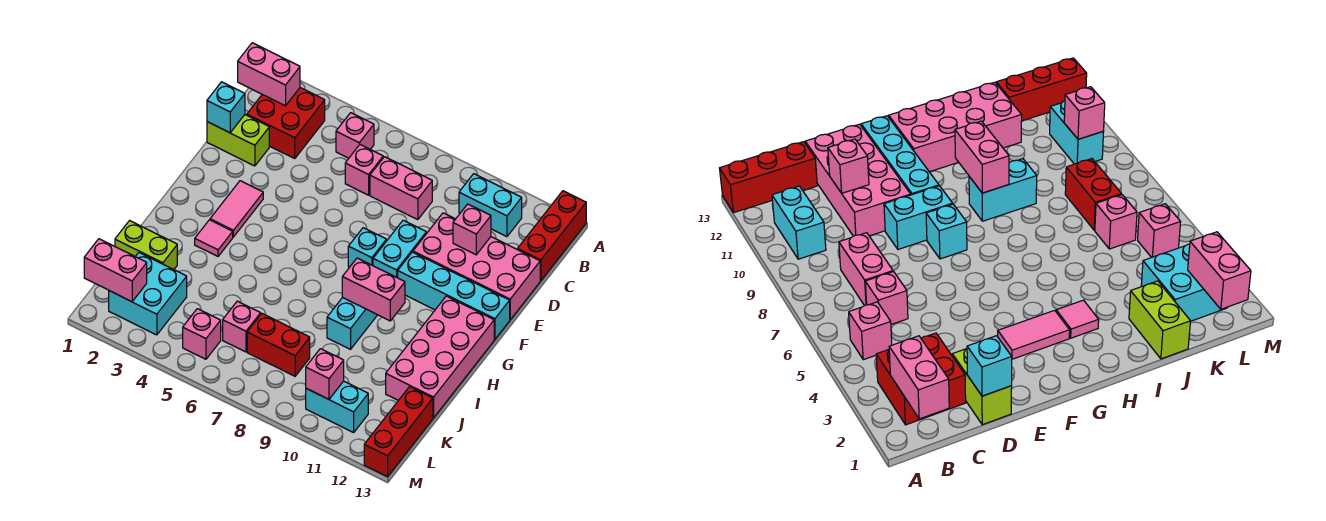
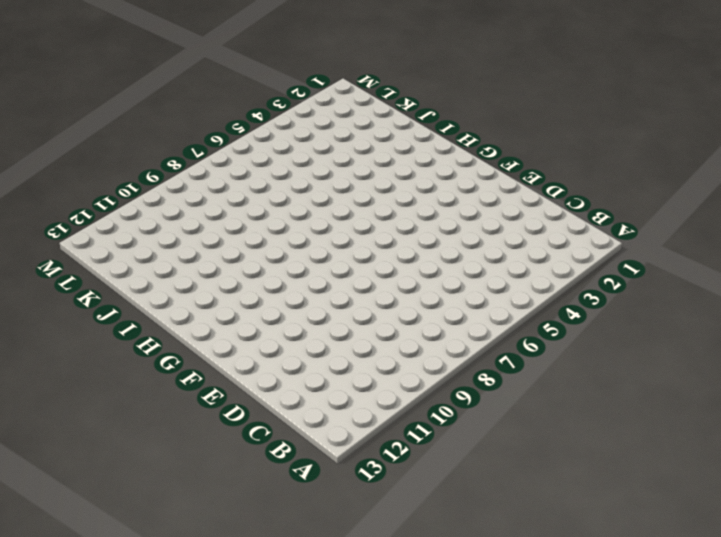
none -> red brick A13:C13 level 1
none -> red brick B2:C3 level 1
none -> pink brick B5 level 1

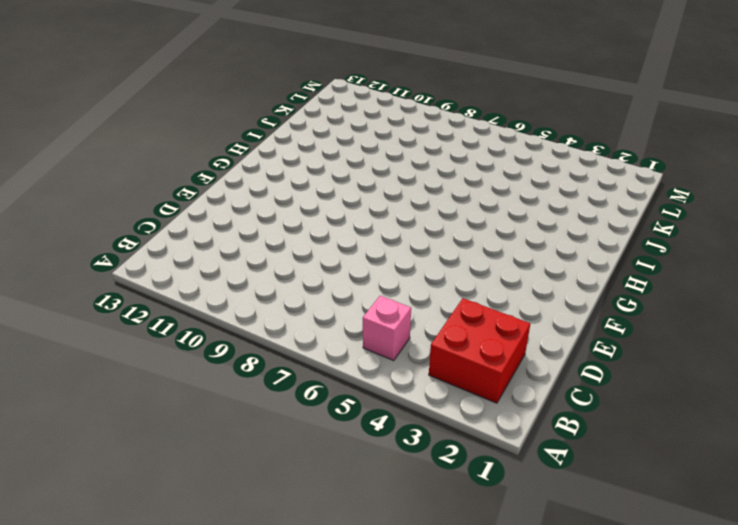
none -> red brick A13:C13 level 1
none -> cyan brick B10:B11 level 1
none -> pink brick C6 level 1

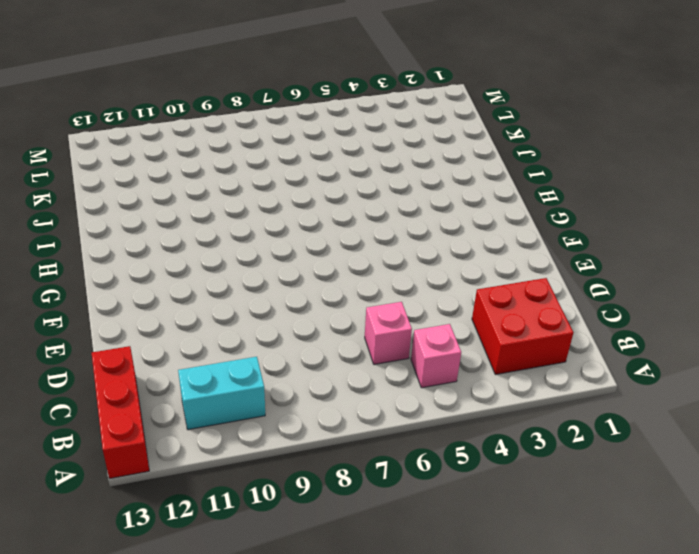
none -> pink brick C7:C8 level 1
none -> lime brick D1:D2 level 1
none -> pink brick D10:E13 level 1

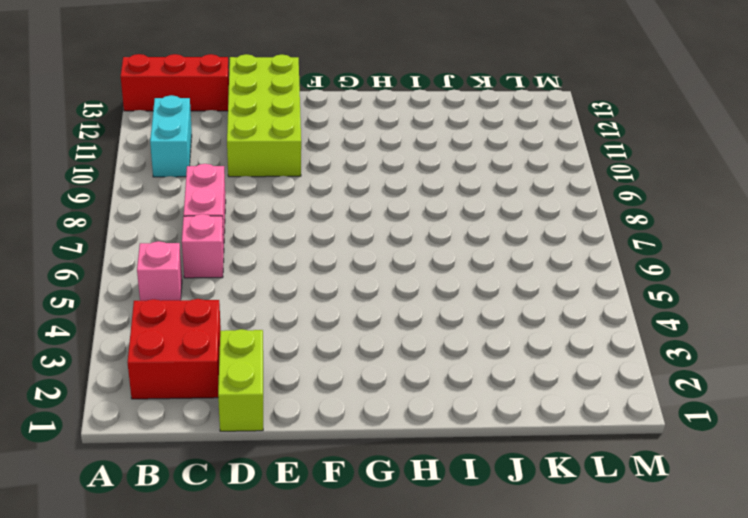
lime brick D10:E13 level 1 -> pink brick D10:E13 level 1
none -> cyan brick E9:F9 level 1
none -> pink tile F3:G3 level 1
none -> cyan brick F8 level 1

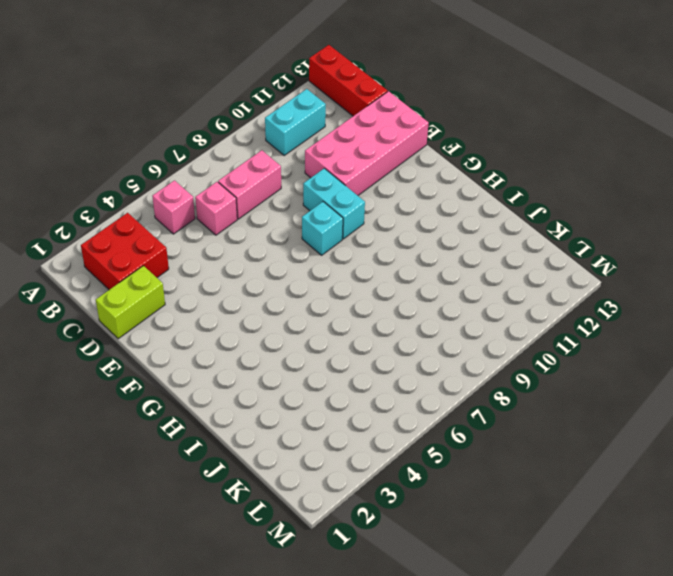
none -> pink tile F3:G3 level 1
none -> cyan brick F10:F13 level 1
none -> pink brick G12:J13 level 1

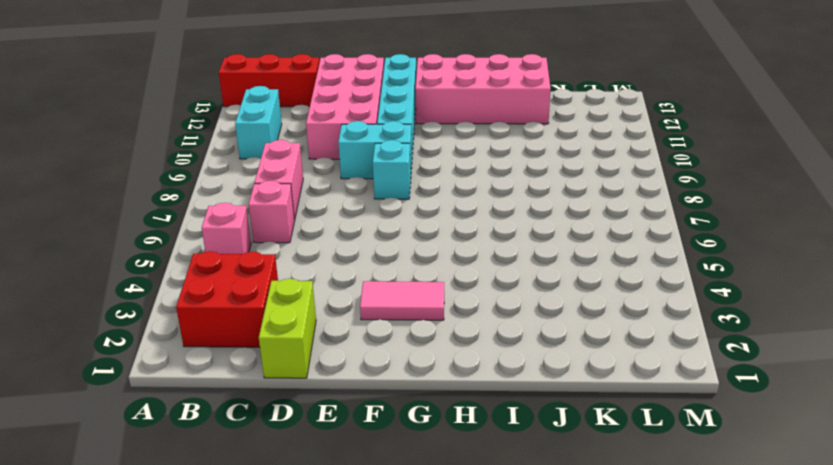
none -> pink tile H3 level 1
none -> cyan brick H9:I9 level 1
none -> lime brick J1:J2 level 1

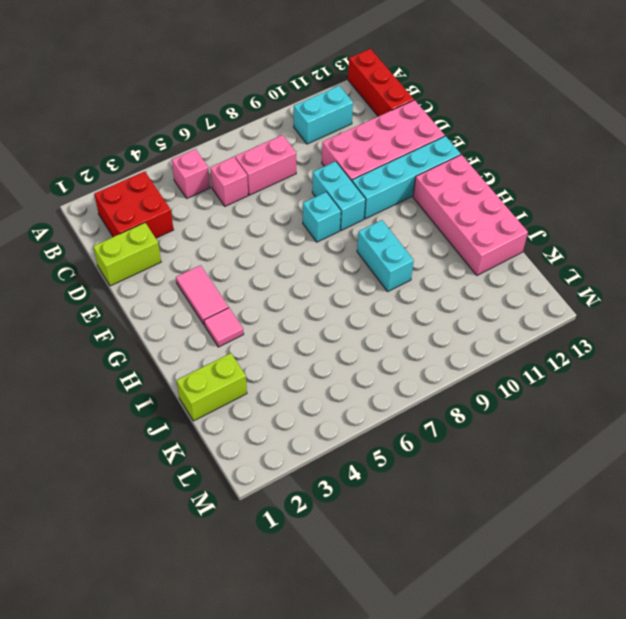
none -> cyan brick K2:L3 level 1
none -> pink brick K6 level 1
none -> red brick K7:K8 level 1

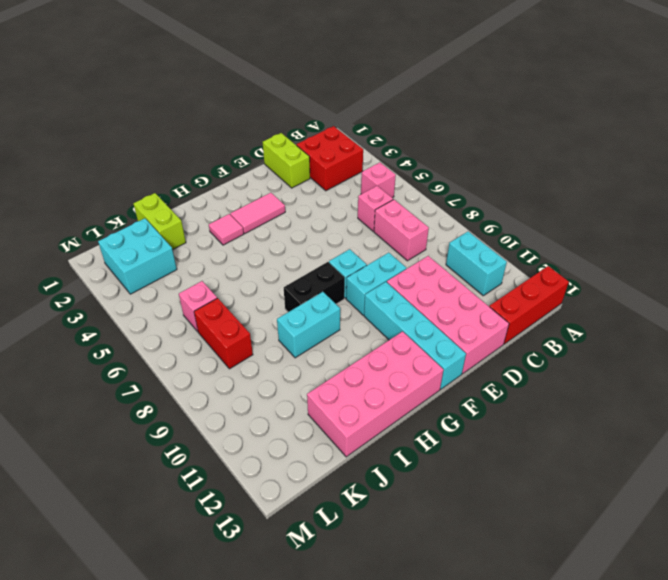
black brick G8:H8 level 1 -> none
none -> red brick K13:M13 level 1
none -> pink brick L5 level 1
none -> cyan brick L10:L11 level 1

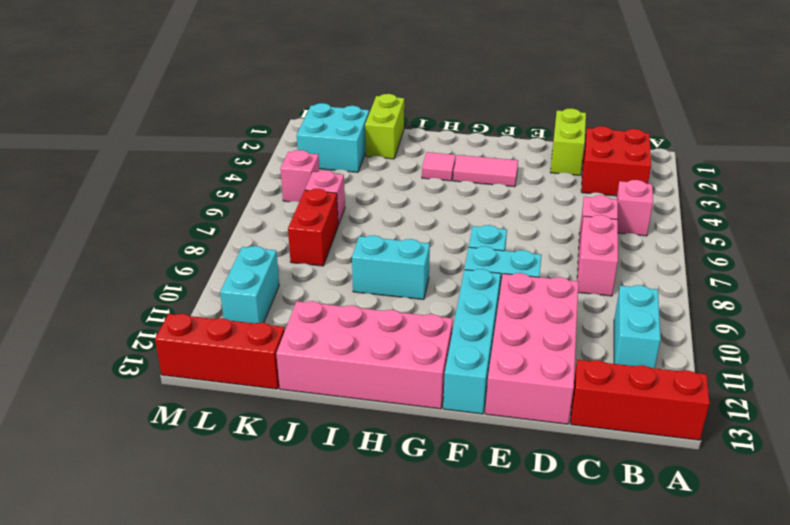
none -> pink brick B1:B2 level 2
none -> cyan brick D1 level 2
none -> pink brick D11 level 2

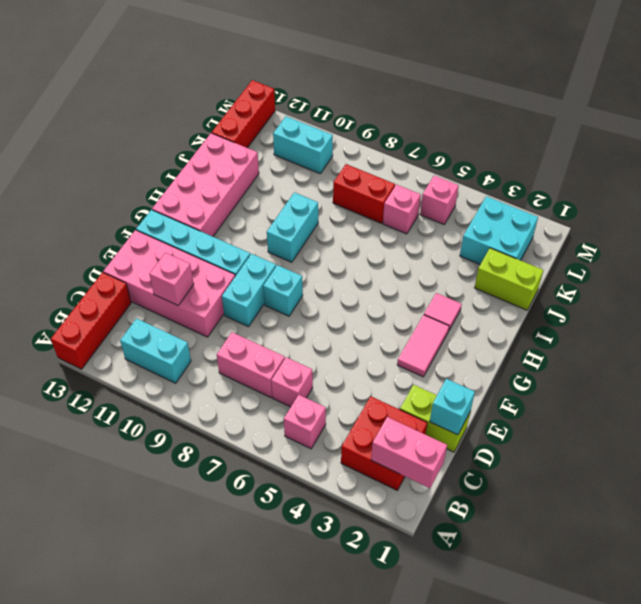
none -> pink brick H9:H10 level 2
none -> pink brick L1:L2 level 2
none -> pink brick L10 level 2

